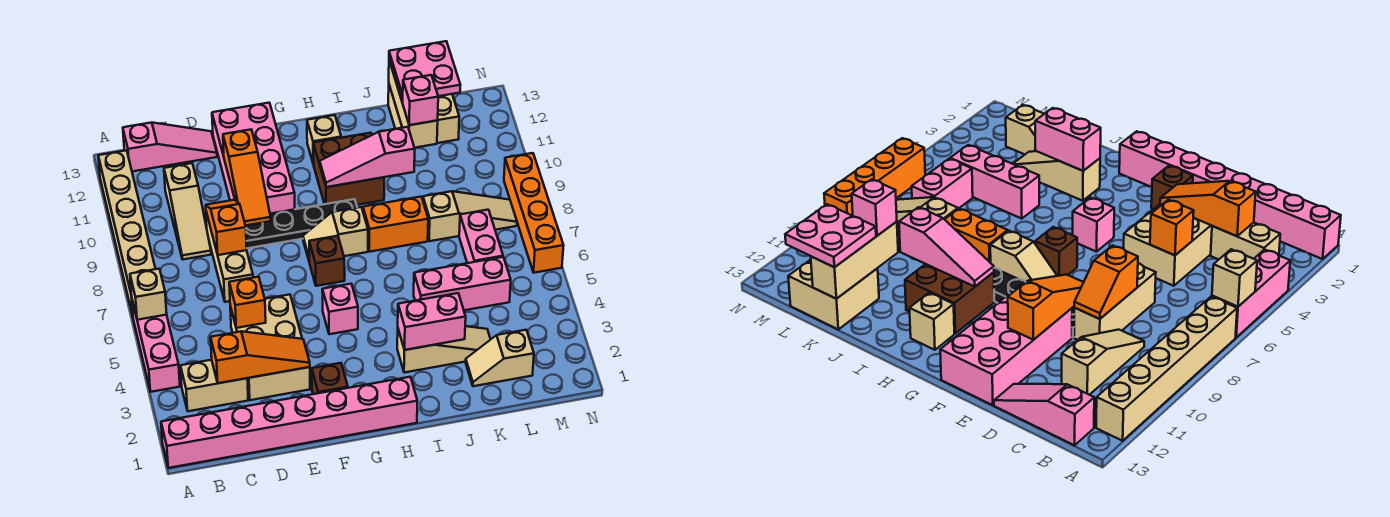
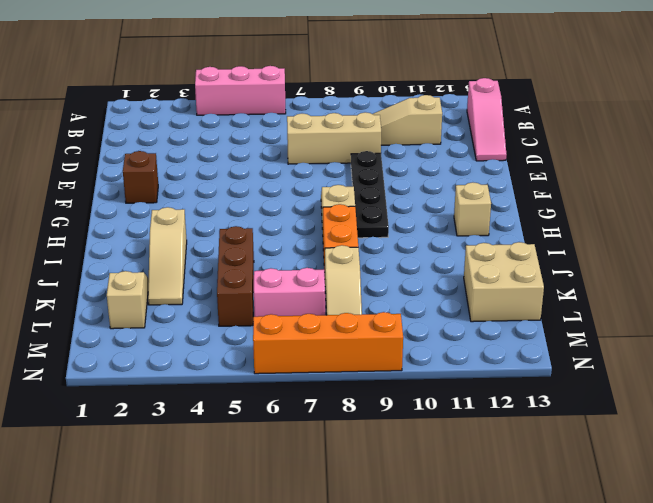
brown brick J5:L5 level 1 -> pink brick J5:L5 level 1
none -> pink brick A1:H1 level 1
none -> tan brick A7:A12 level 1
none -> tan brick B3:C3 level 1
none -> tan brick D3:E5 level 1

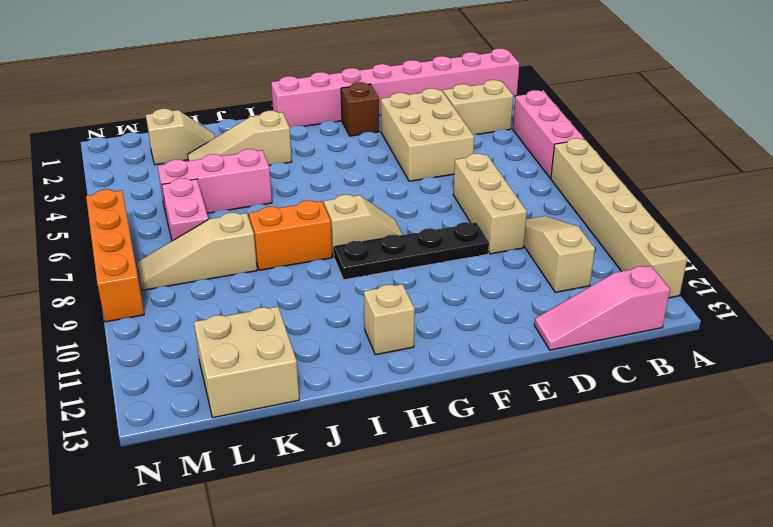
none -> pink brick E10:F13 level 1
none -> pink brick G5 level 1
none -> brown brick G7 level 1
none -> brown brick H10:I11 level 1

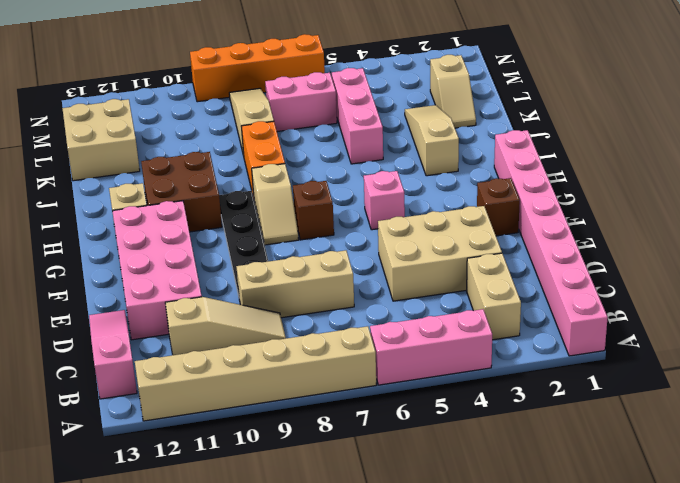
pink brick D11:G12 level 1 -> pink brick E10:F13 level 1
none -> tan brick A6 level 2
none -> orange slope C3:E3 level 2 top C
none -> orange brick D5 level 2
none -> orange slope D8:D9 level 2 top 8

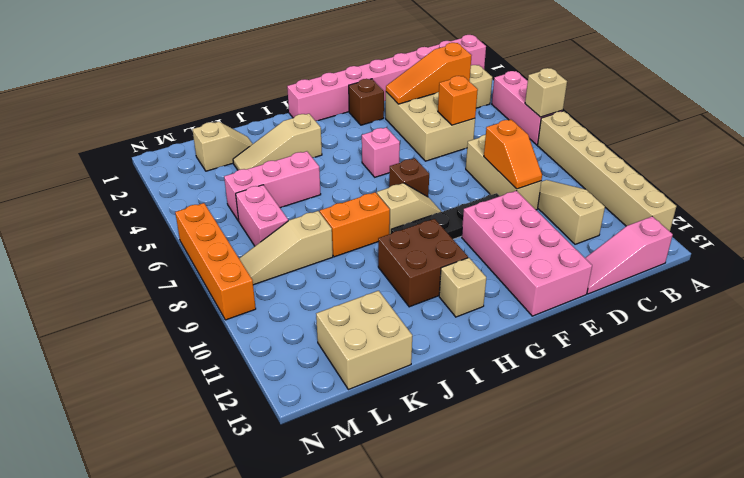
none -> orange slope E9:E11 level 2 top 11
none -> pink slope H10:J10 level 2 top J
none -> pink brick I3:J3 level 2
none -> tan brick K11:K13 level 2

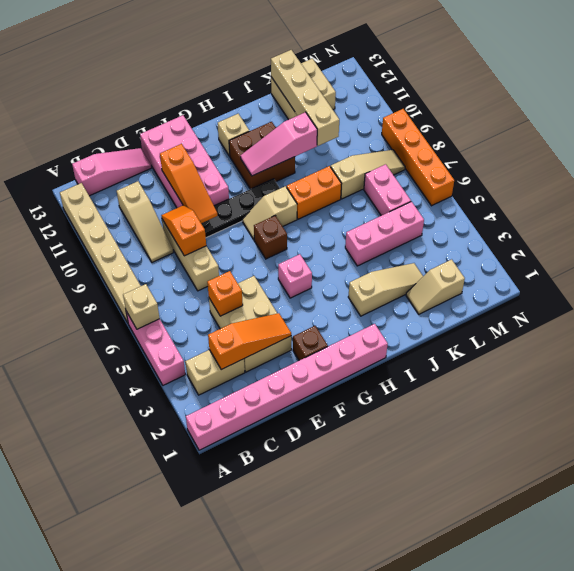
tan brick K10:K13 level 2 -> tan brick K11:K13 level 2
none -> pink brick I3:J3 level 2
none -> pink brick K11 level 3
none -> pink plate K12:L13 level 3

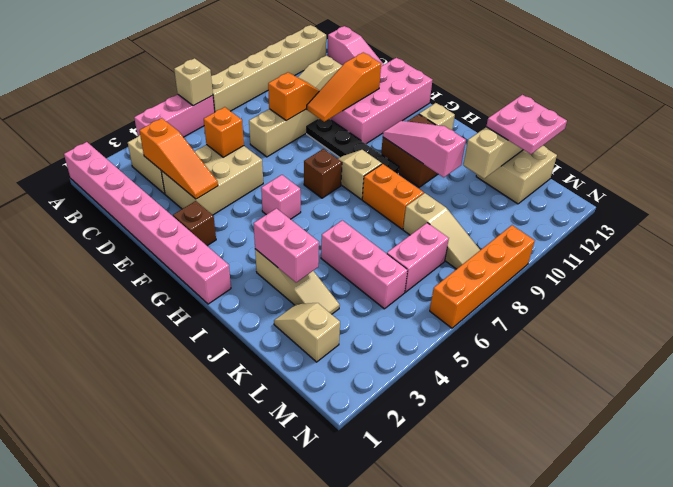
none -> pink brick K11 level 3

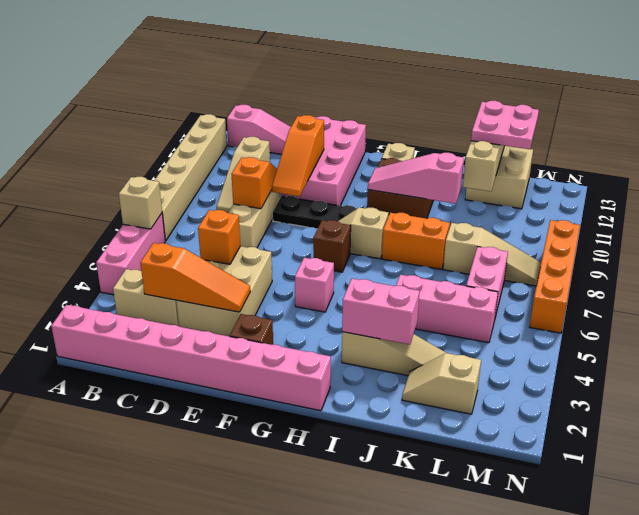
none -> pink brick K11 level 3

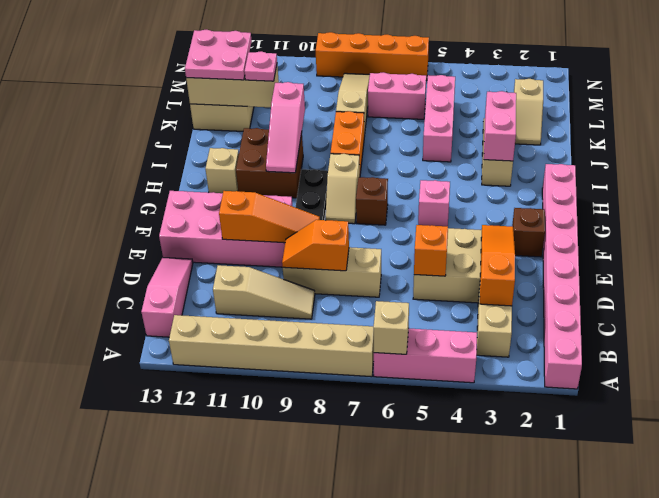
pink plate K11 level 3 -> pink brick K11 level 3

